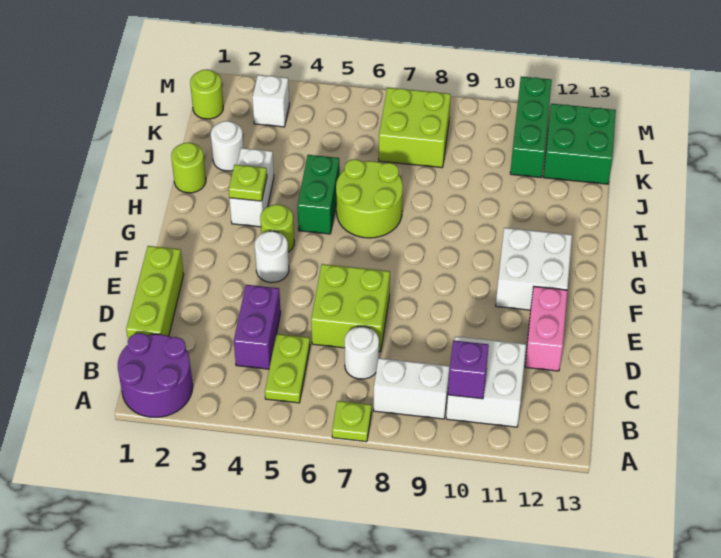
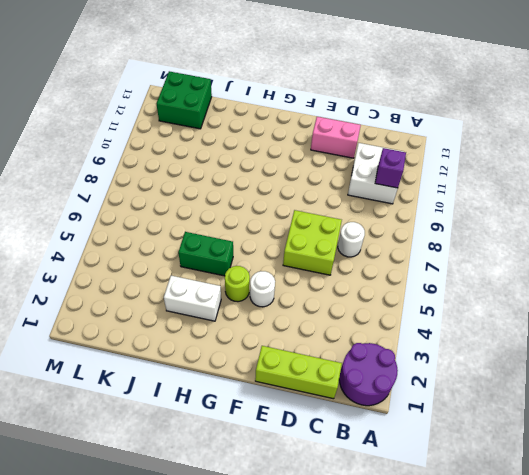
none -> lime plate A7 level 1
none -> lime plate B5:C5 level 1
none -> white brick B8:B9 level 1

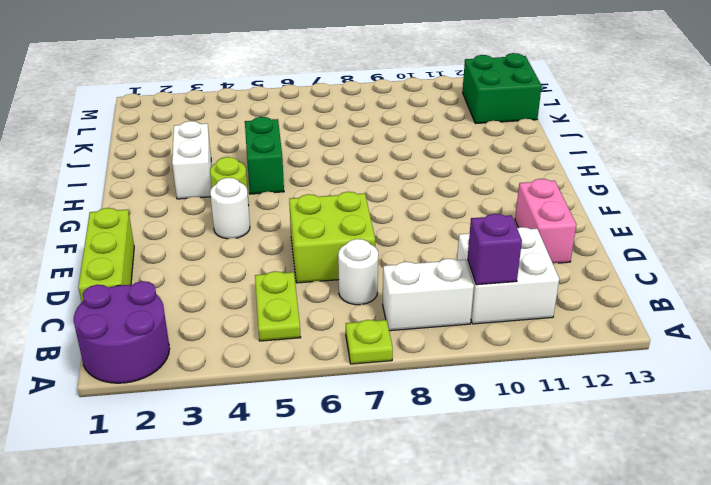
none -> purple brick C4:D4 level 1
none -> white brick F11:G12 level 1
none -> lime round brick H6:I7 level 1

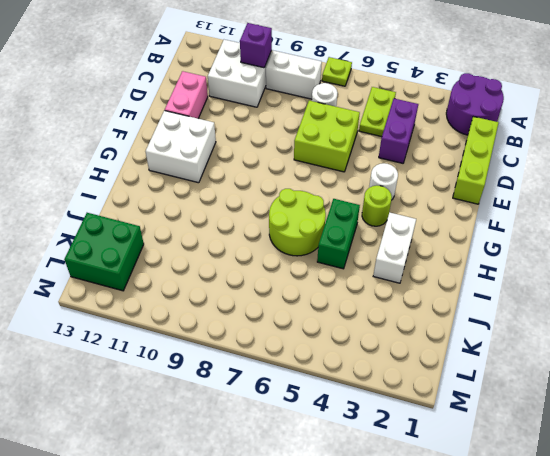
none -> lime round brick I1 level 1
none -> white round brick J2 level 1
none -> lime brick K7:L8 level 1

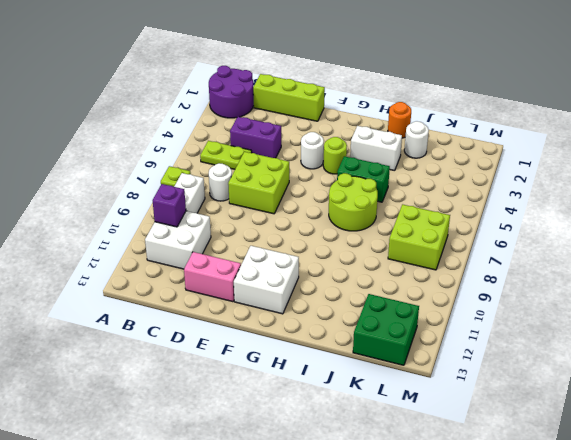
orange round brick I1 level 1 -> lime round brick I1 level 1
none -> green brick K11:M11 level 1
none -> lime round brick L1 level 1
none -> white brick L3 level 1

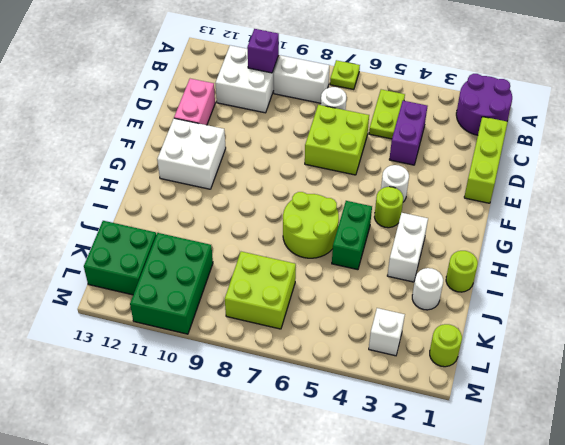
green brick K10:M11 level 1 -> green brick K11:M11 level 1
none -> lime plate H3 level 2

